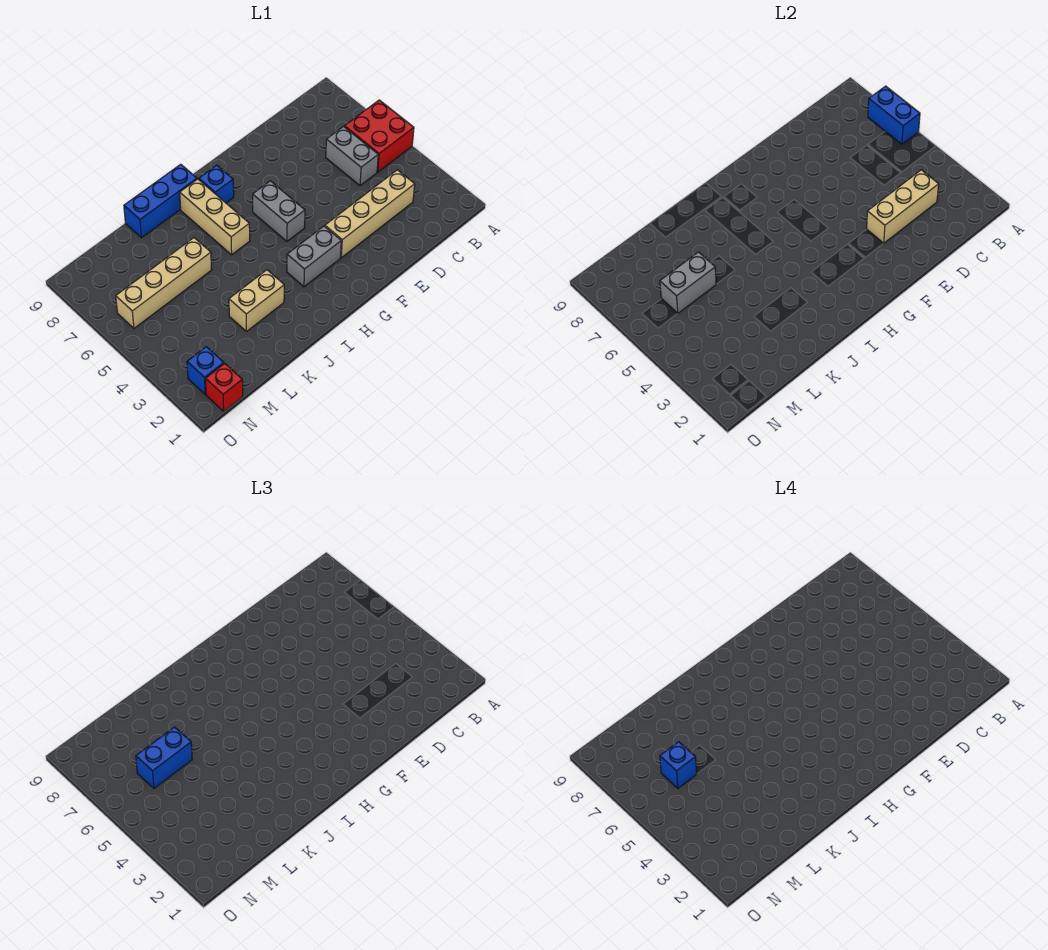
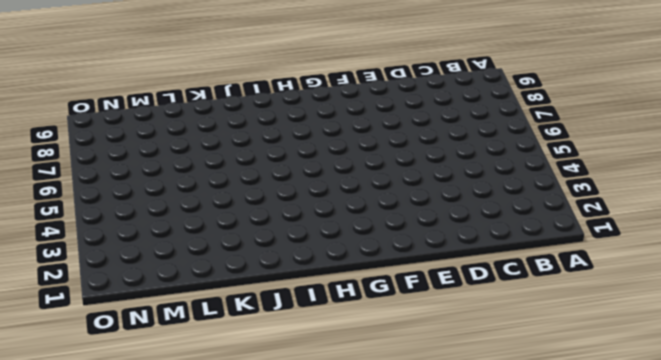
none -> red brick A5:B6 level 1
none -> tan brick C3:F3 level 1
none -> grey brick C5:C6 level 1

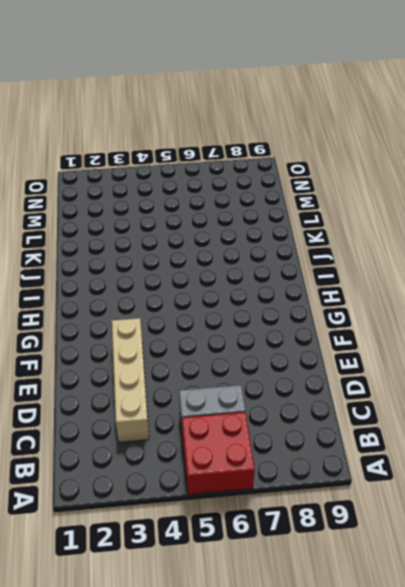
none -> grey brick G3:H3 level 1
none -> grey brick G5:G6 level 1
none -> blue brick H8 level 1

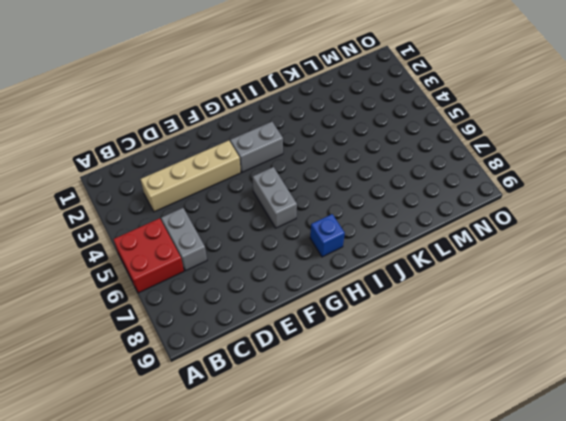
none -> tan brick I6:I8 level 1
none -> blue brick I9:K9 level 1
none -> tan brick J3:K3 level 1

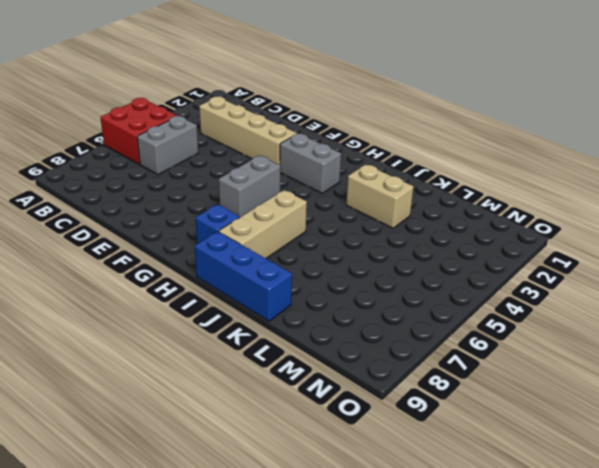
none -> tan brick K6:N6 level 1
none -> red brick N1 level 1
none -> blue brick N2 level 1

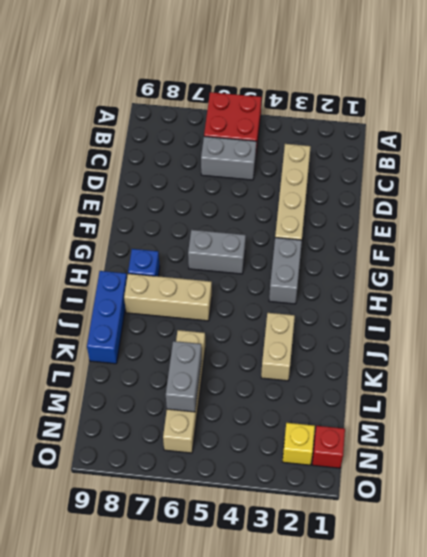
yellow brick N2 level 1 -> blue brick N2 level 1
none -> blue brick A6:A7 level 2
none -> tan brick C3:E3 level 2
none -> blue brick L6:M6 level 3

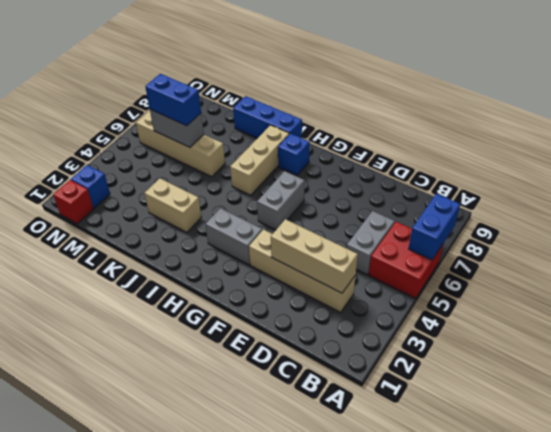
none -> blue brick M6 level 4

